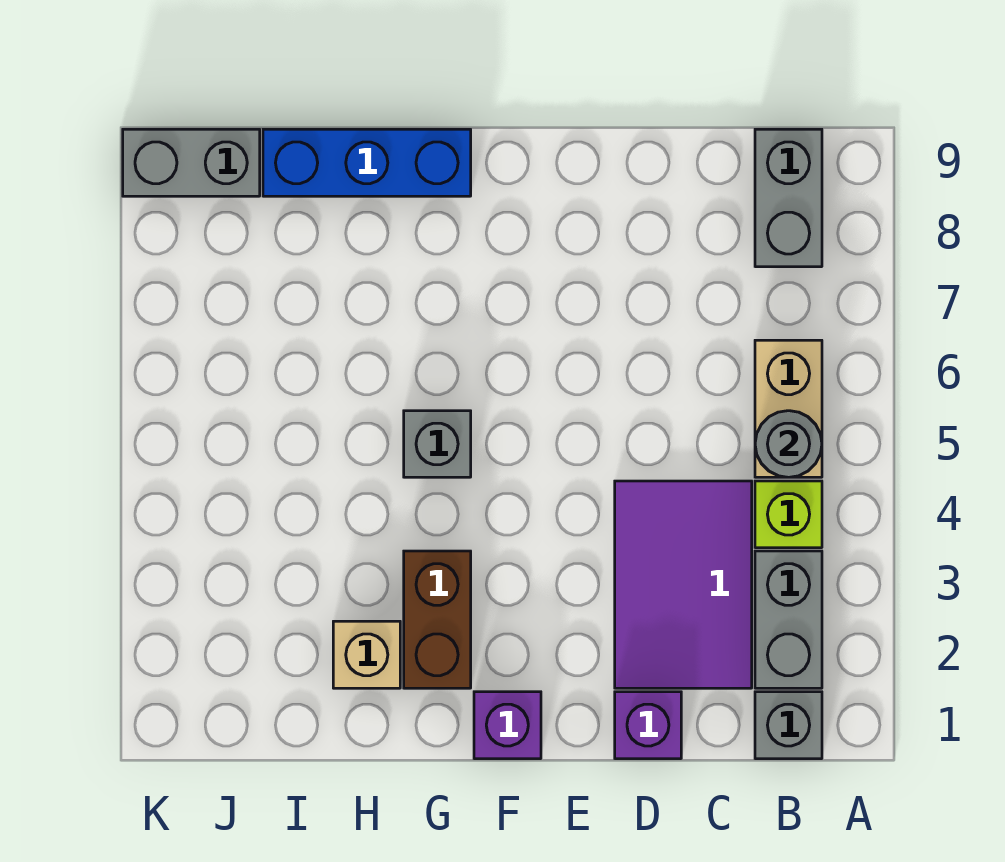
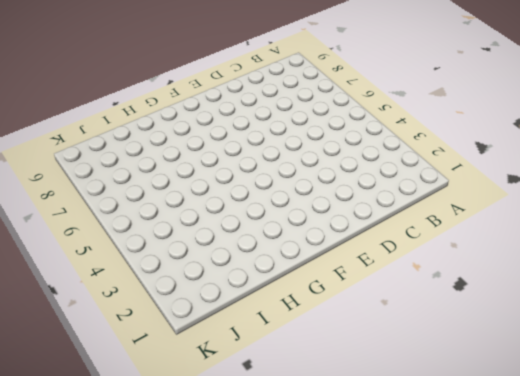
none -> grey brick B1 level 1
none -> grey brick B2:B3 level 1
none -> lime brick B4 level 1

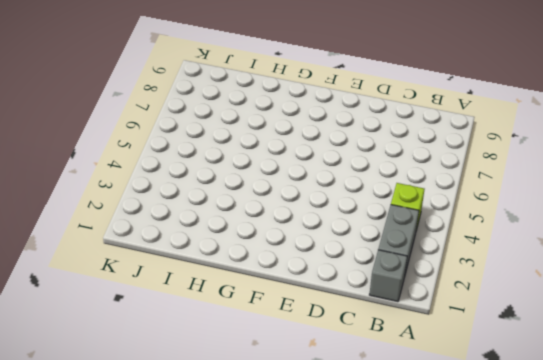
none -> tan brick B5:B6 level 1
none -> grey brick B8:B9 level 1
none -> purple tile C2:D4 level 1

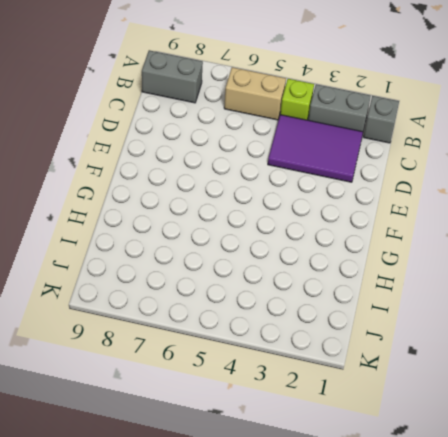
none -> purple brick D1 level 1
none -> purple brick F1 level 1
none -> brown brick G2:G3 level 1

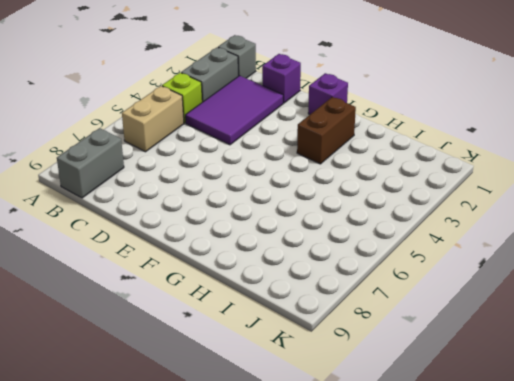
none -> grey brick G5 level 1
none -> blue brick G9:I9 level 1
none -> tan brick H2 level 1

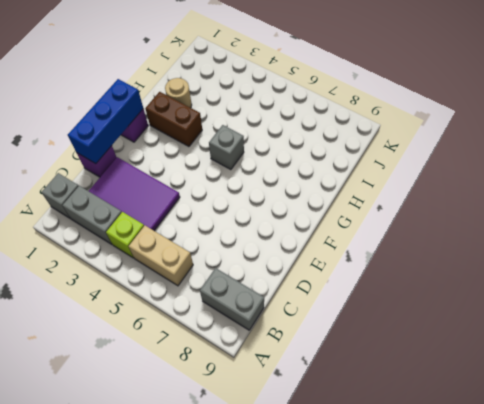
blue brick D1:F1 level 2 -> blue brick G9:I9 level 1
tan round brick H2 level 1 -> tan brick H2 level 1
none -> grey brick J9:K9 level 1
none -> grey round brick B5 level 2

